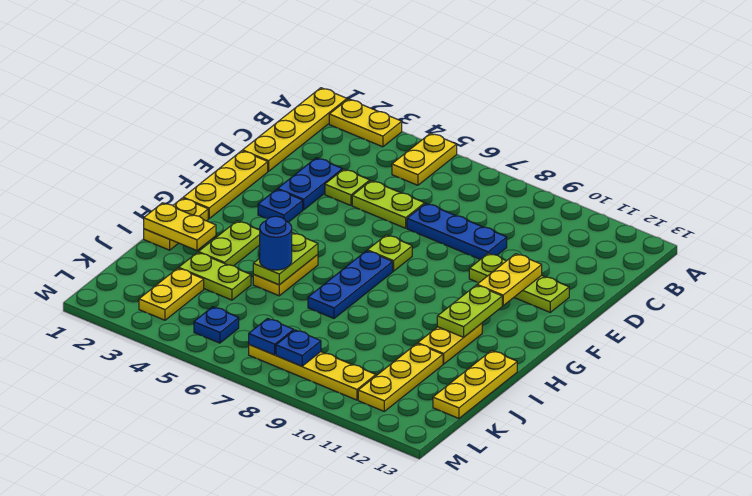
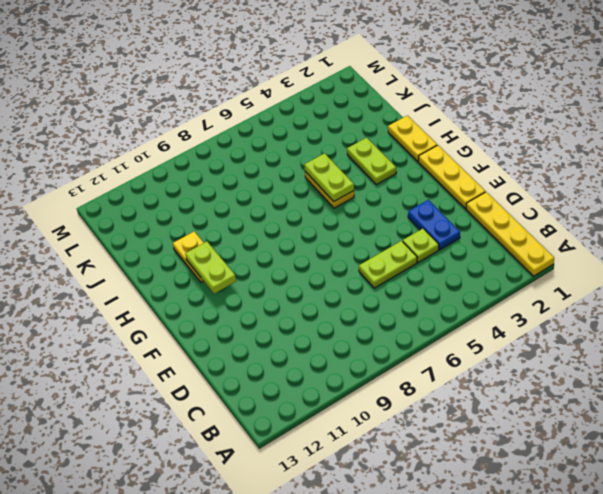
none -> yellow plate A2:A3 level 1
none -> yellow plate A5:B5 level 1
none -> blue plate D7:D9 level 1

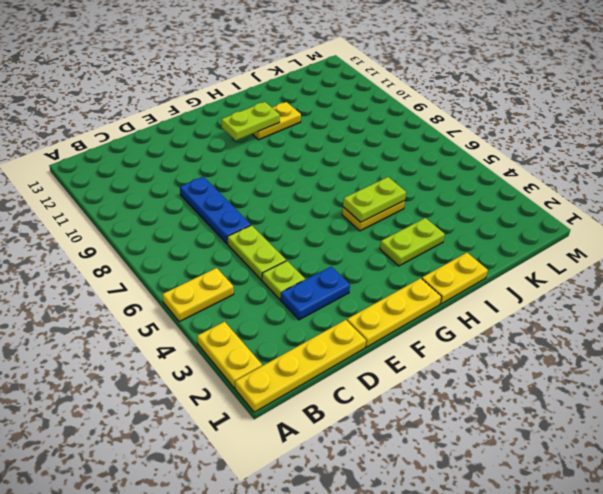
none -> lime plate E10:E12 level 1
none -> blue plate F3 level 1
none -> lime plate F7 level 1

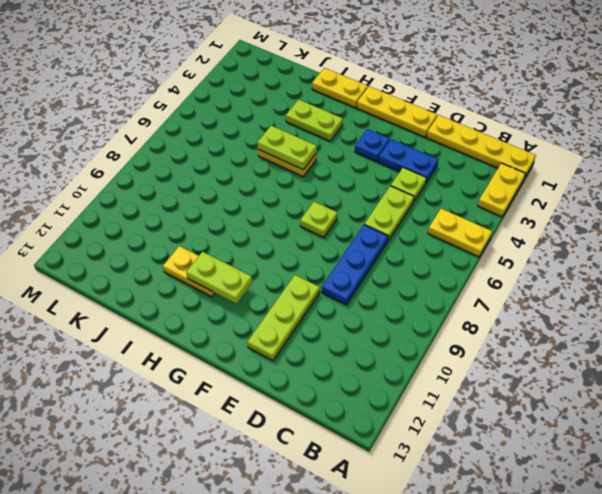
none -> blue plate G7:I7 level 1
none -> yellow plate I13:K13 level 1
none -> lime plate J3:J4 level 1

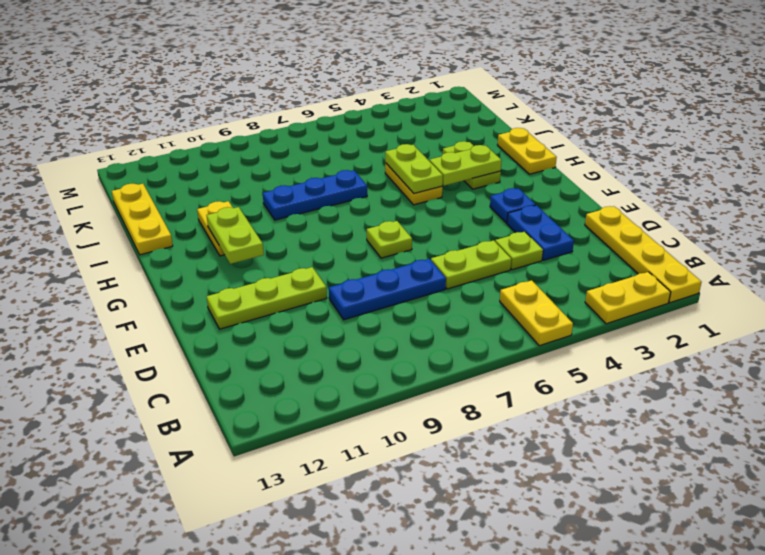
lime plate H3:H4 level 2 -> lime plate J3:J4 level 1
blue plate I7:I9 level 1 -> blue plate G7:I7 level 1
none -> yellow plate E1:G1 level 1
none -> yellow plate J11:L11 level 1
none -> yellow plate K3:L3 level 1

